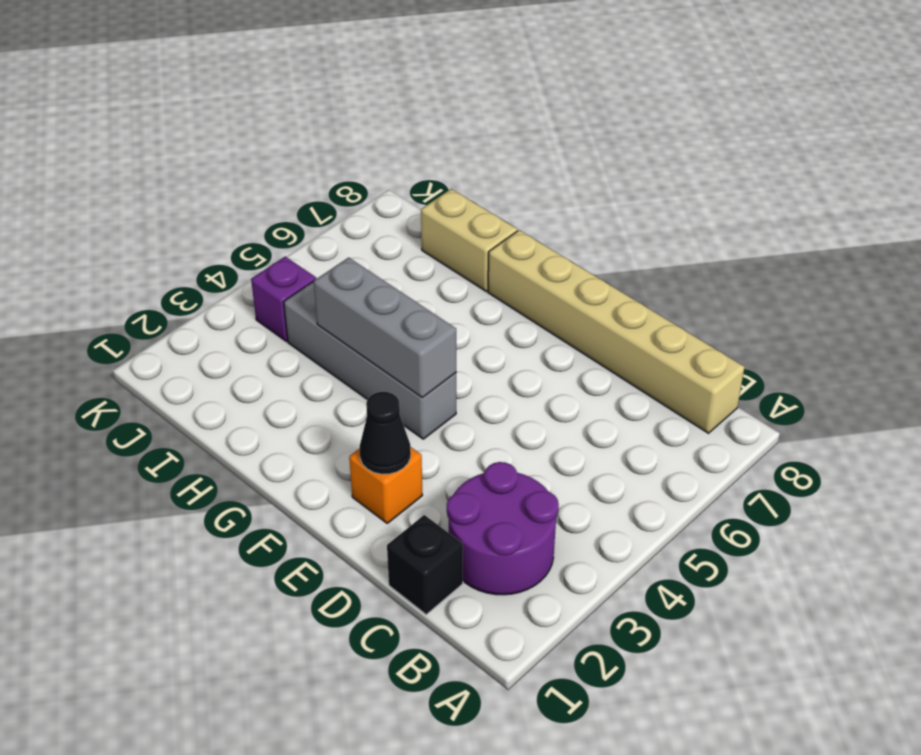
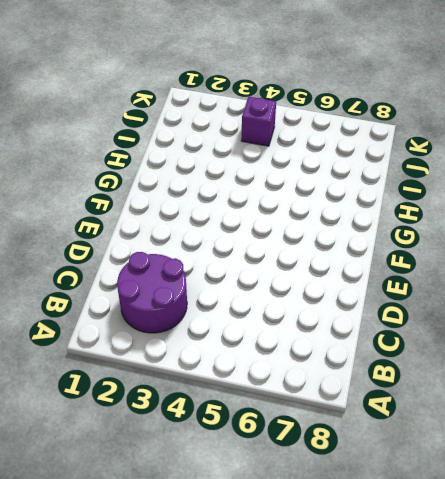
none -> tan brick B8:G8 level 1
none -> black brick C1 level 1

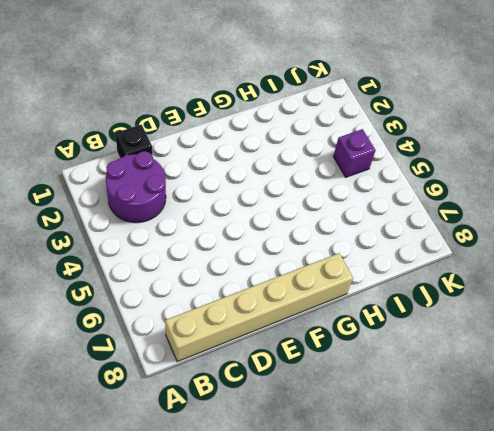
none -> orange brick E2 level 1
none -> grey brick F4:I4 level 1

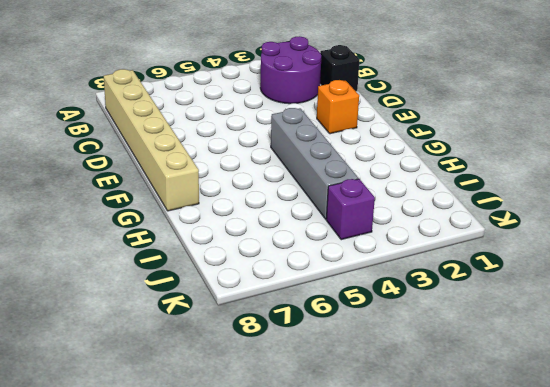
none -> tan brick H8:I8 level 1
none -> black cone E2 level 2

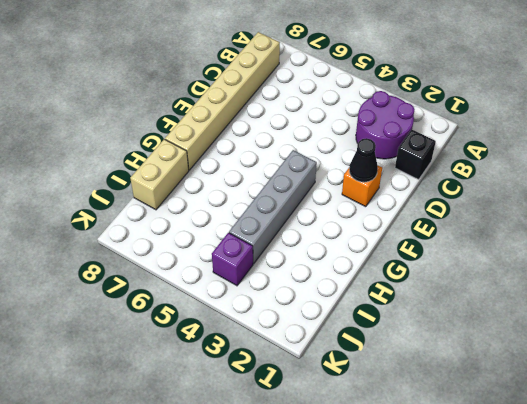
none -> grey brick F4:H4 level 2

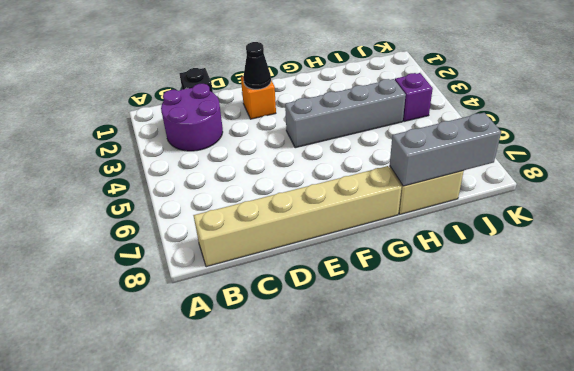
grey brick H8:J8 level 2 -> grey brick F4:H4 level 2

